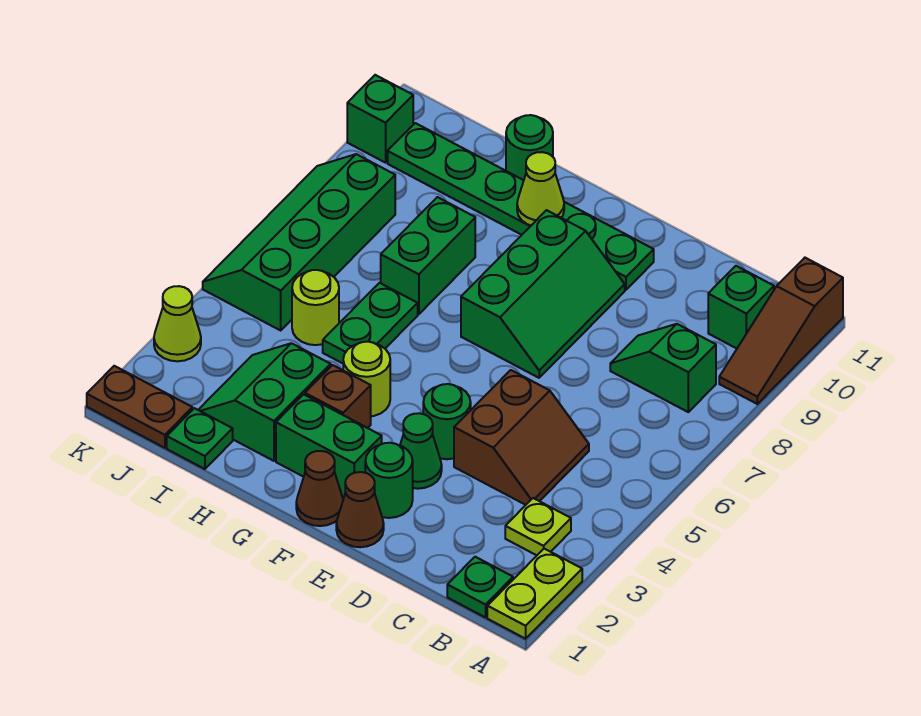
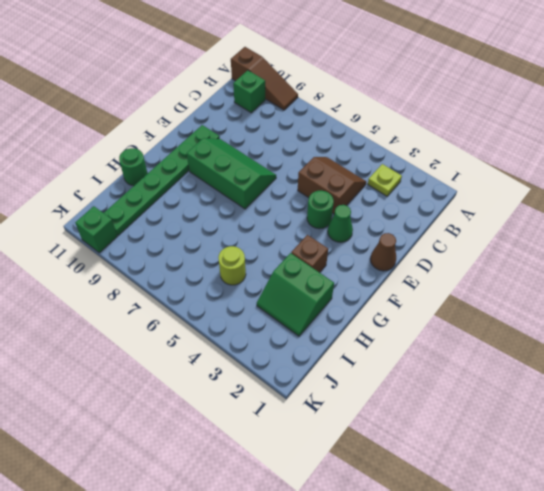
none -> lime plate A1:A2 level 1
none -> green plate B1 level 1
none -> green slope B8:C8 level 1 top B

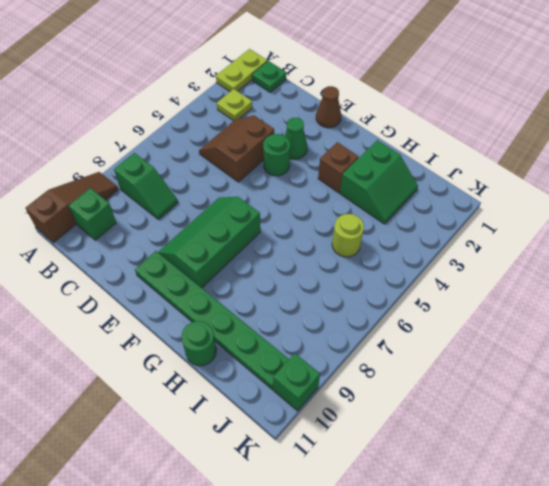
none -> green round brick E2 level 1
none -> brown cone F1 level 1
none -> green brick F2:G2 level 1

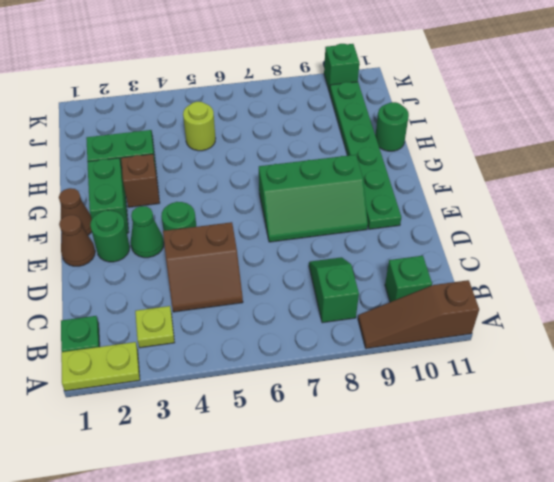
none -> lime round brick G4 level 1
none -> green plate H5:H6 level 1
none -> green brick H7:H8 level 1

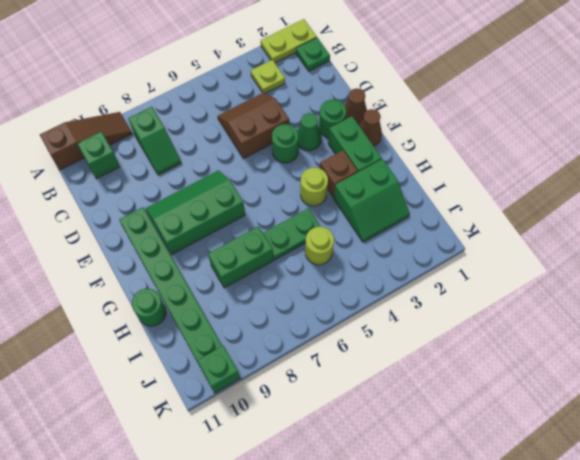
none -> green plate I1 level 1
none -> brown plate J1:K1 level 1
none -> green slope J5:K8 level 1 top J

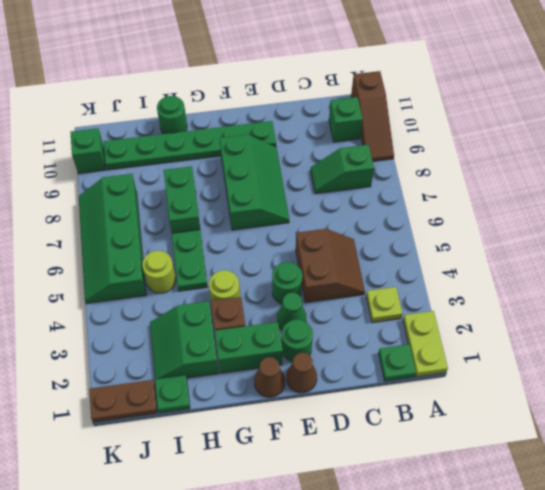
none -> lime cone K3 level 1
none -> lime cone G10 level 2

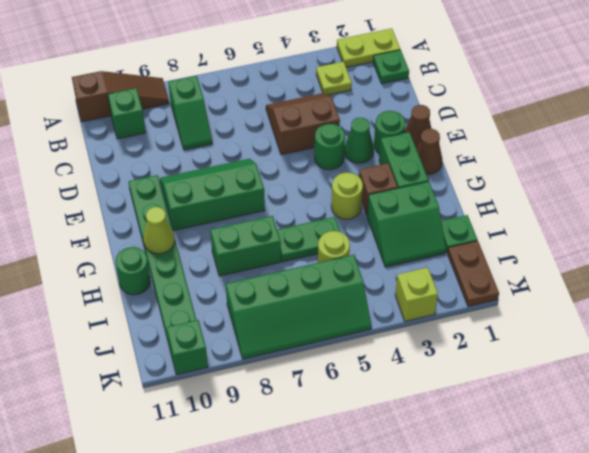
lime brick K3 level 1 -> lime cone K3 level 1

